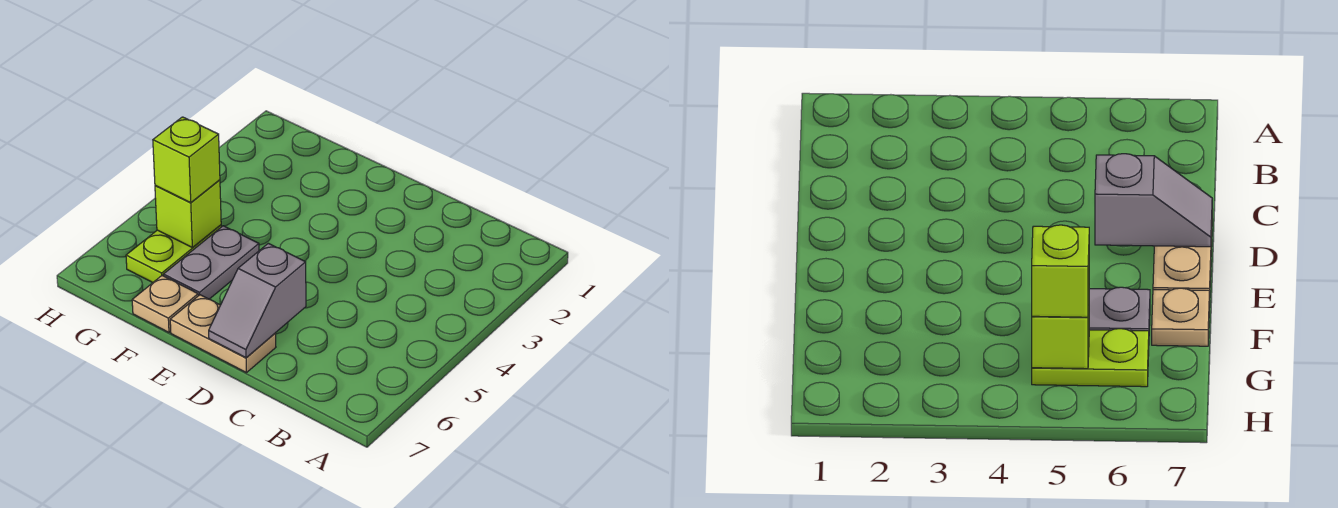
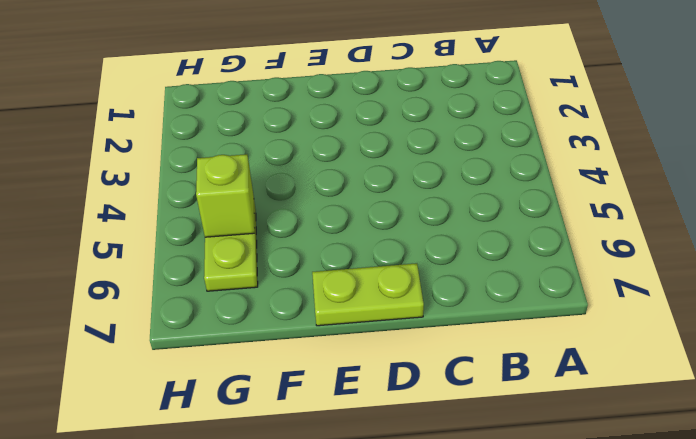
lime plate D7:E7 level 1 -> tan plate D7:E7 level 1
none -> grey plate F5:F6 level 1
none -> tan plate F7 level 1

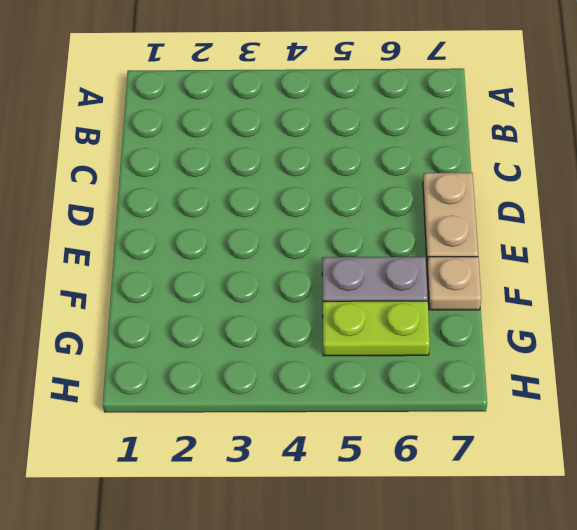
none -> grey slope D6:D7 level 2 top 6
none -> lime brick G5 level 2

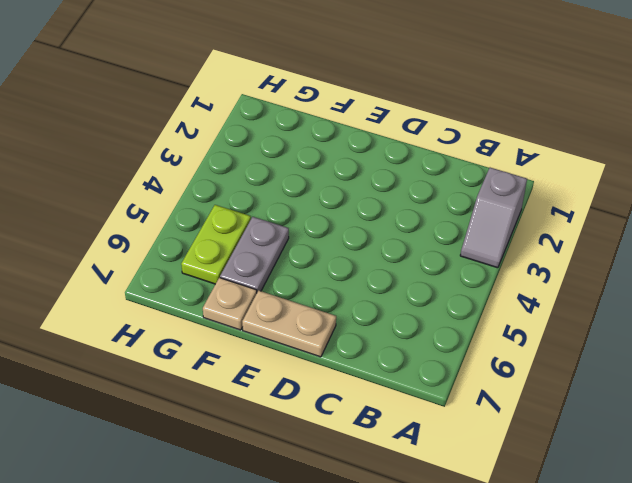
grey slope A2:A3 level 1 top 2 -> grey slope D6:D7 level 2 top 6
none -> lime brick G5 level 2
none -> lime brick G5 level 3

